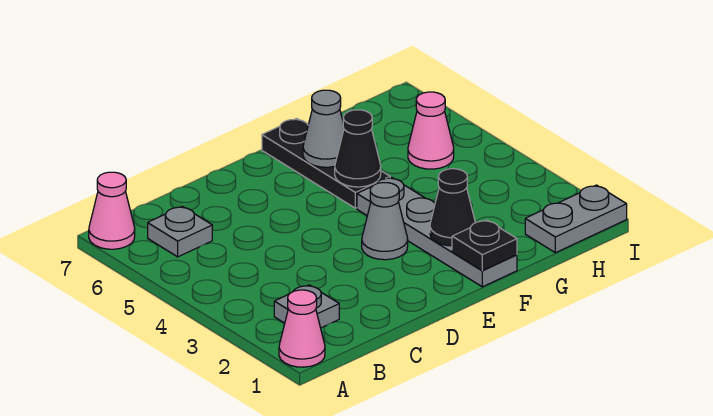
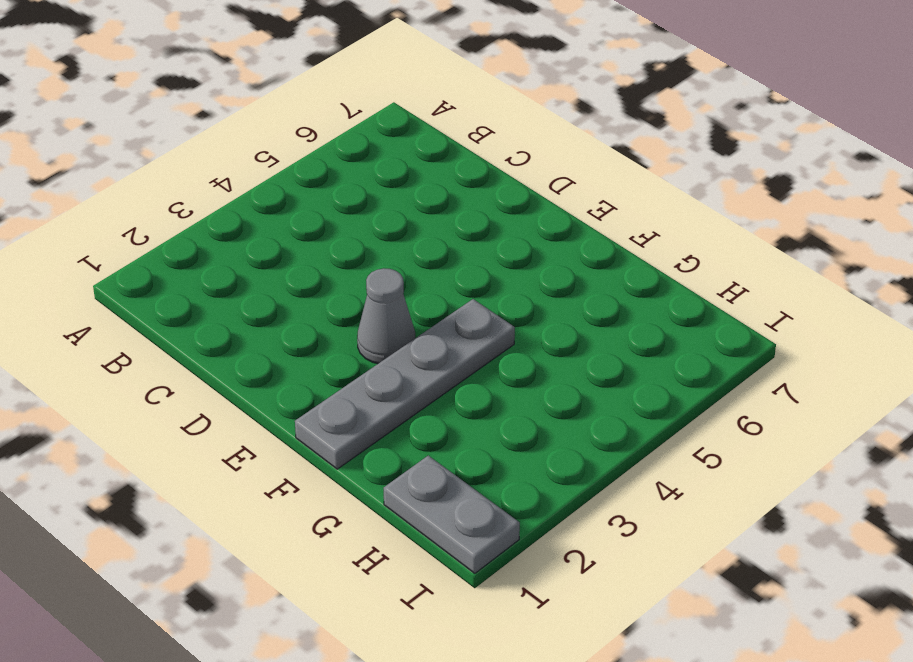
none -> pink cone A1 level 1
none -> pink cone A7 level 1
none -> grey plate B2 level 1

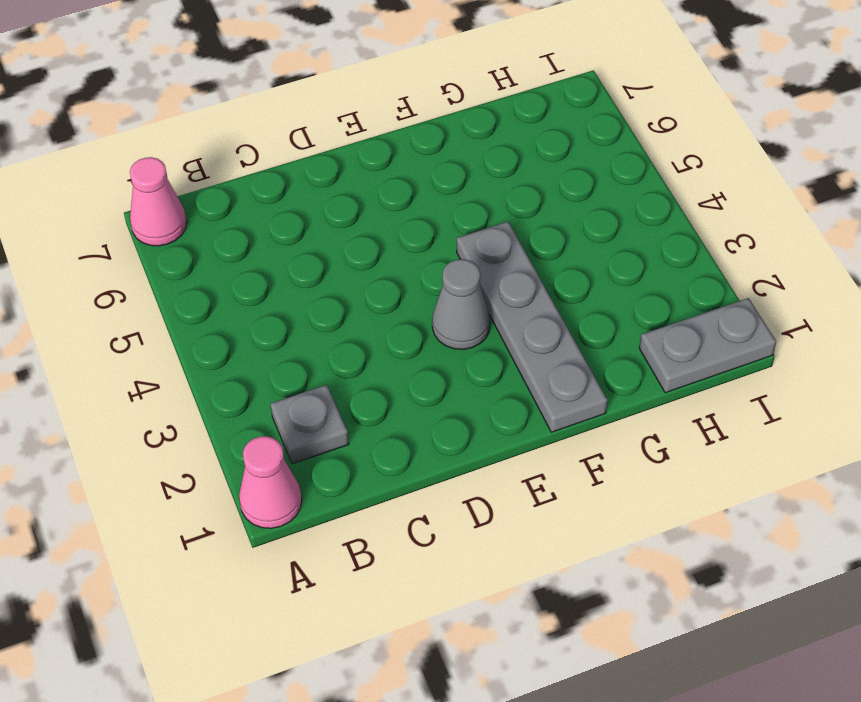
none -> grey plate B6 level 1
none -> black plate F5:F7 level 1
none -> pink cone H5 level 1

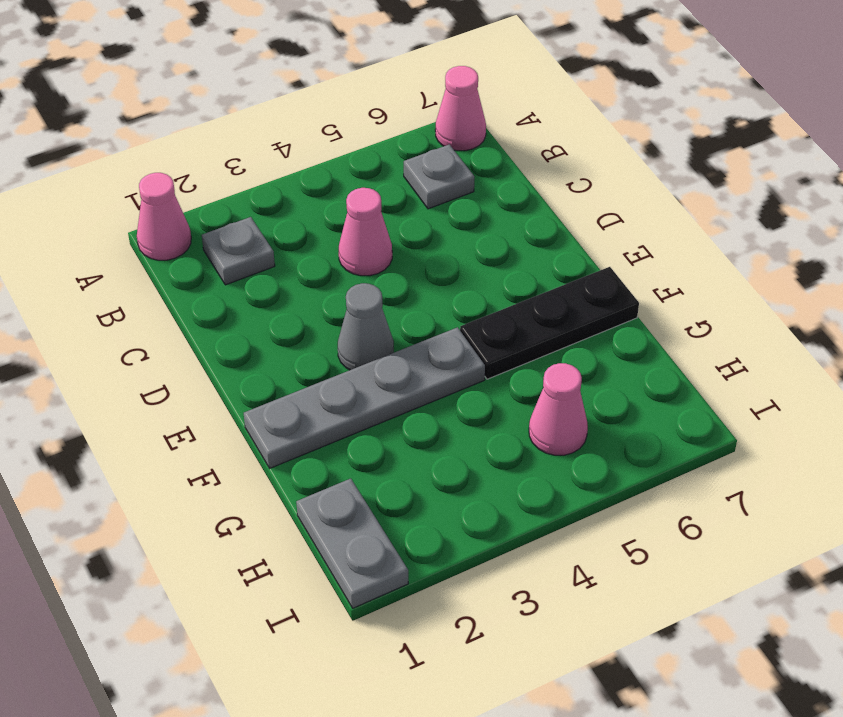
pink cone C4 level 1 -> none
none -> black plate F1 level 2
none -> black cone F2 level 2
none -> black cone F5 level 2

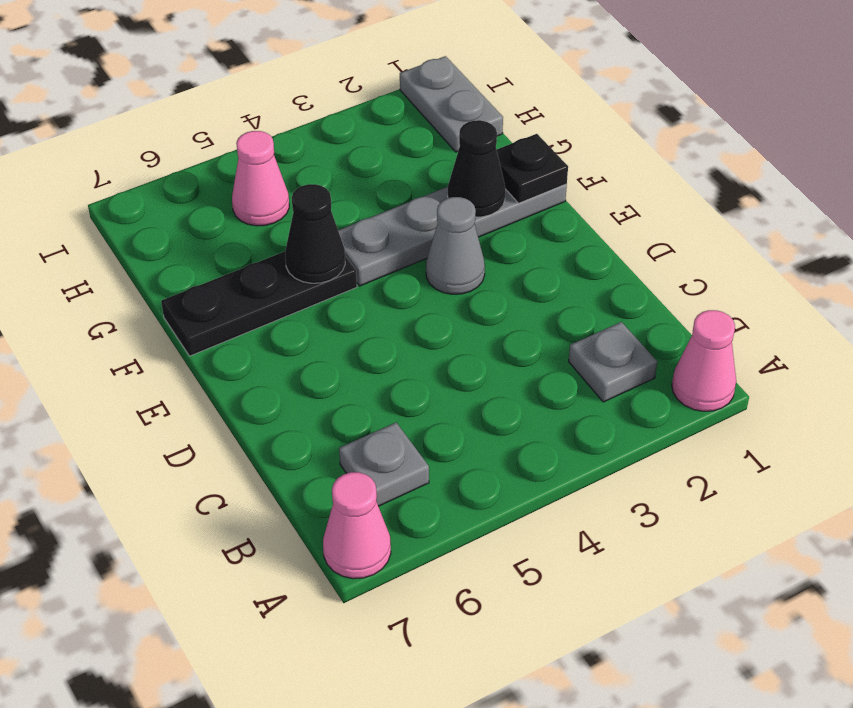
none -> grey cone F6 level 2

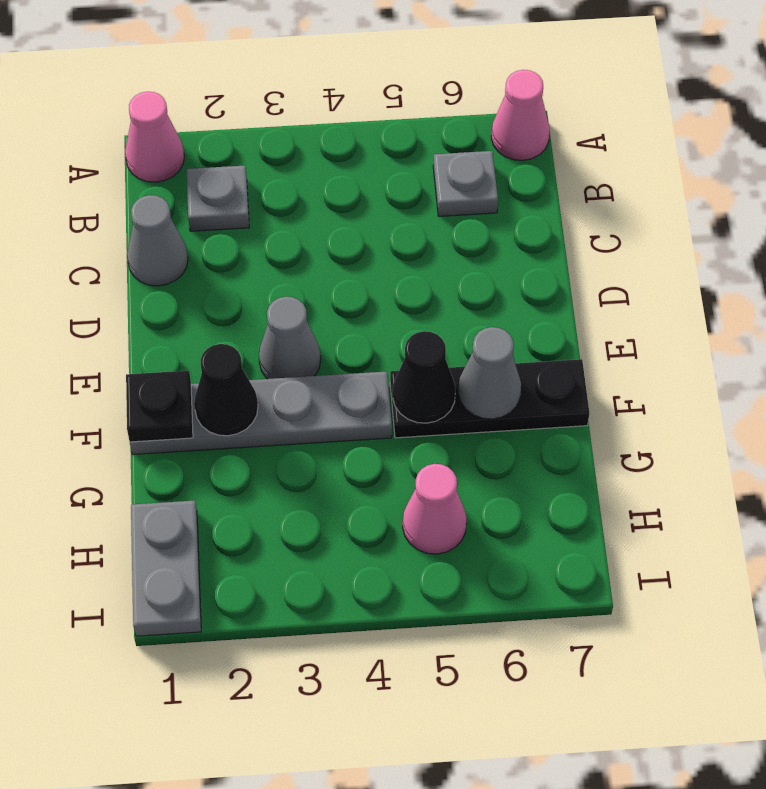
grey cone C1 level 1 -> none

